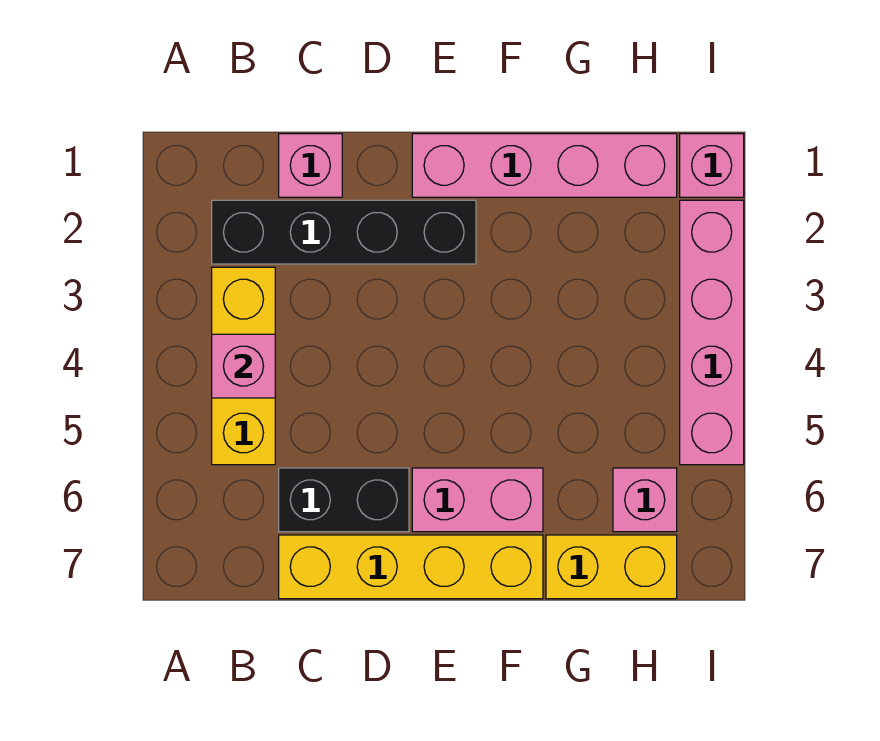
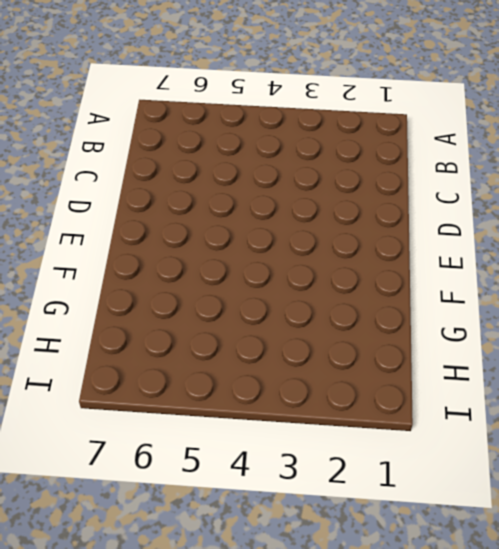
none -> black brick B2:E2 level 1
none -> yellow brick B3:B5 level 1
none -> pink brick C1 level 1

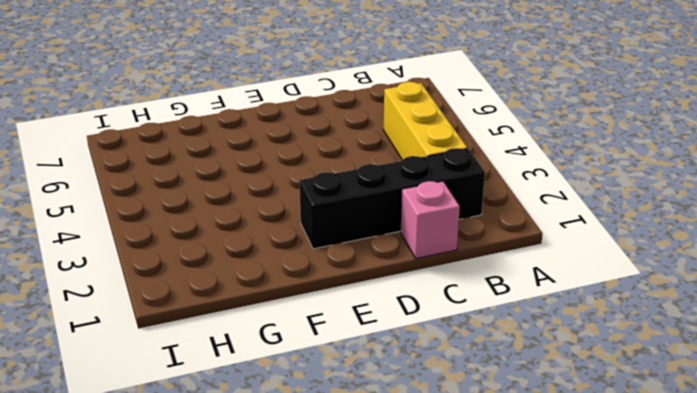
none -> black brick C6:D6 level 1
none -> yellow brick C7:F7 level 1
none -> pink brick E1:H1 level 1

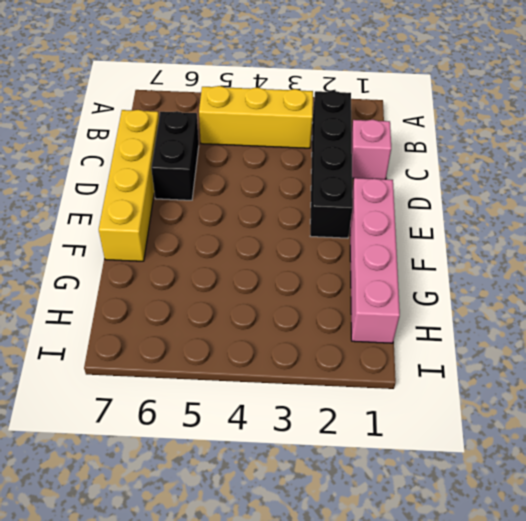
none -> pink brick E6:F6 level 1
none -> yellow brick G7:H7 level 1
none -> pink brick H6 level 1

